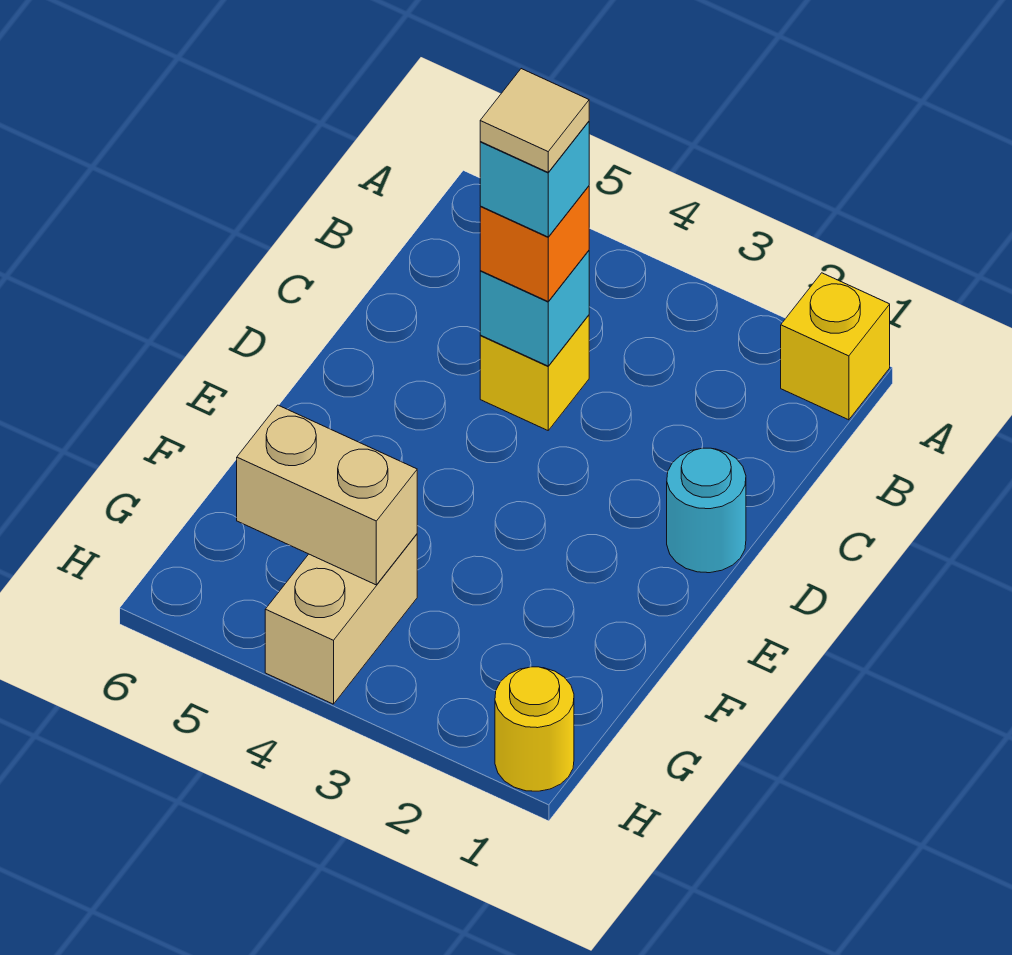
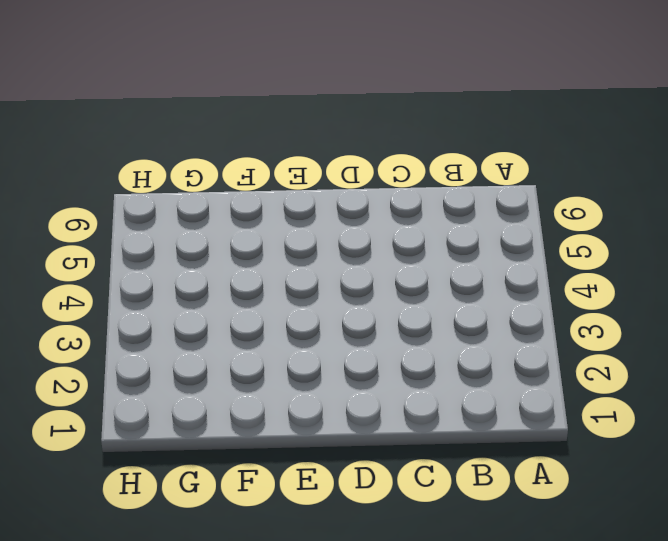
none -> yellow brick A1 level 1
none -> yellow brick C4 level 1

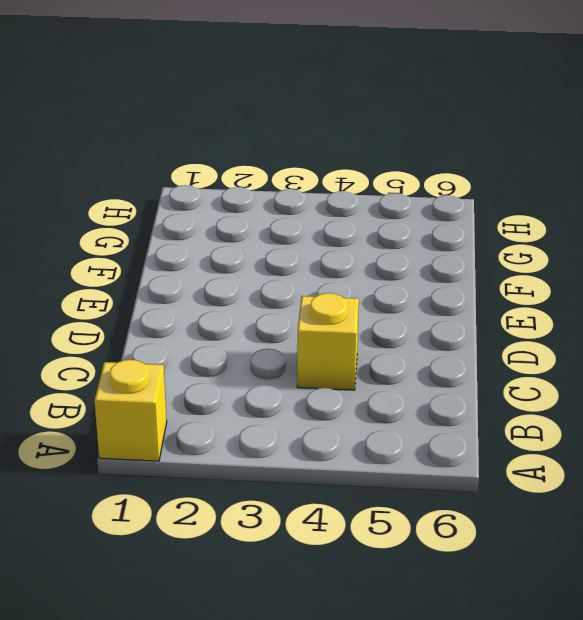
none -> cyan round brick D1 level 1
none -> tan brick G4:H4 level 1

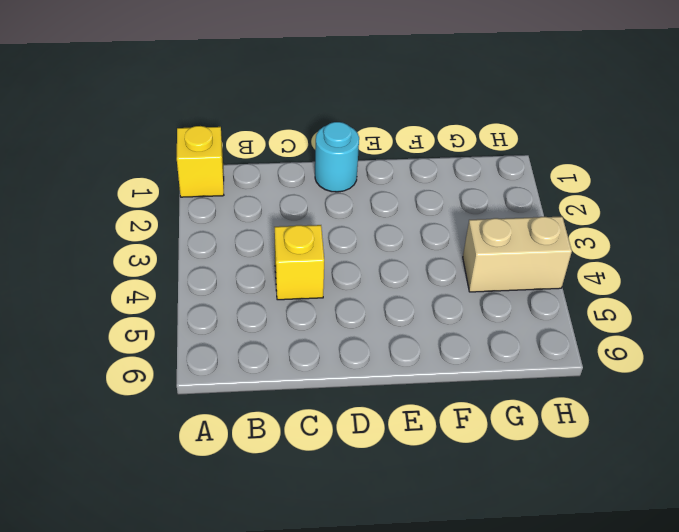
none -> yellow round brick H1 level 1
none -> cyan brick C4 level 2

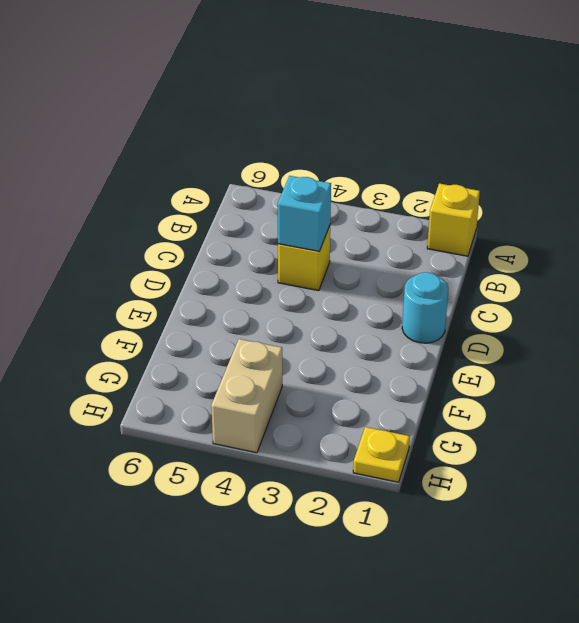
yellow plate H1 level 1 -> yellow round brick H1 level 1
none -> tan brick G4:G5 level 2
none -> orange brick C4 level 3

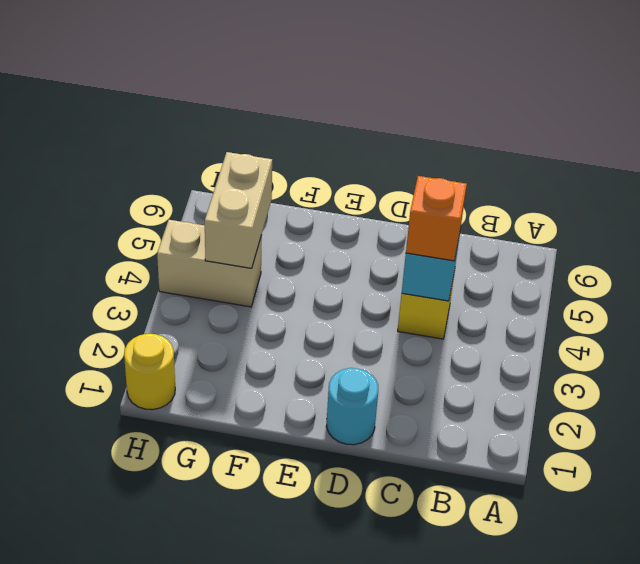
none -> yellow brick A1 level 1
none -> cyan brick C4 level 4

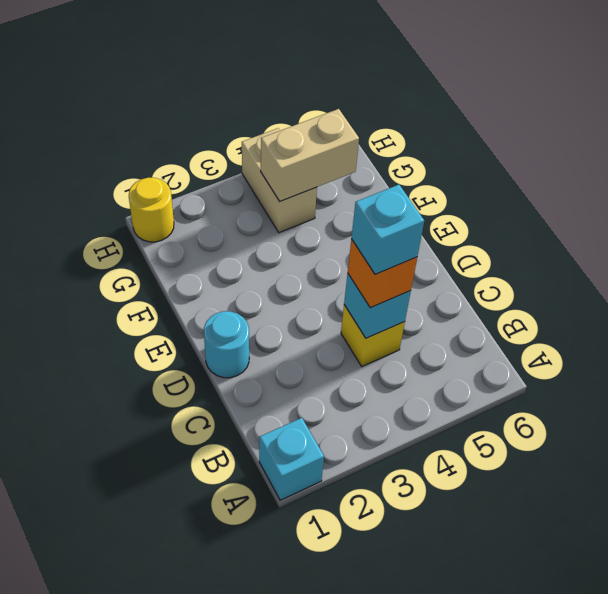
cyan brick A1 level 1 -> yellow brick A1 level 1
none -> tan tile C4 level 5

